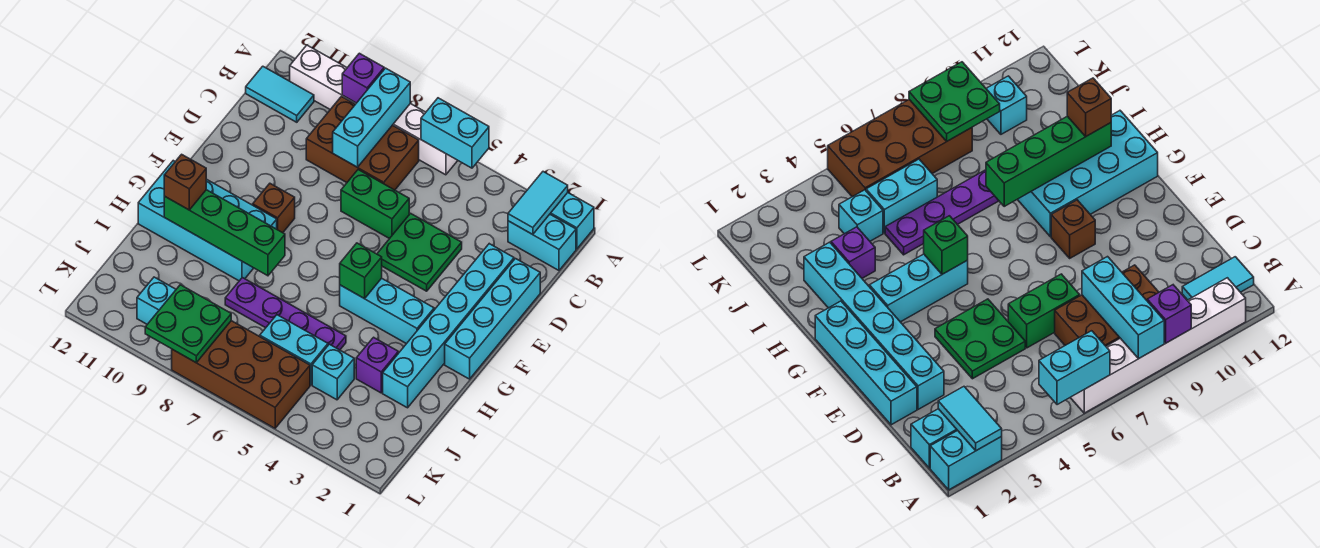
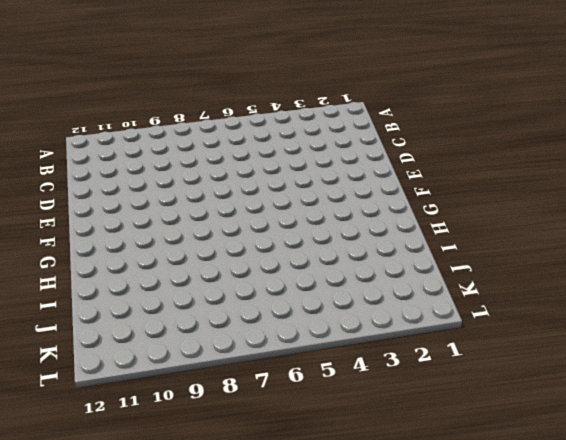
none -> cyan brick A1:A2 level 1
none -> white brick A6:A11 level 1
none -> cyan brick B1:B2 level 1

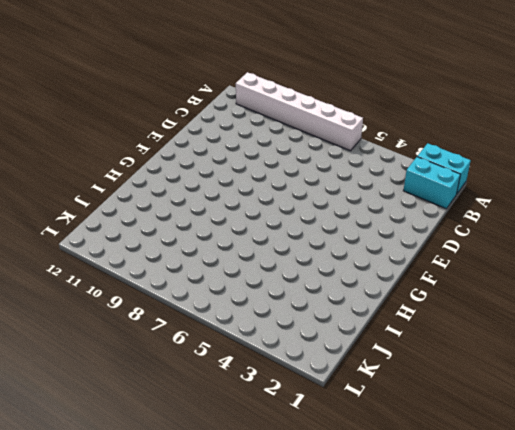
none -> brown brick B7:C9 level 1
none -> cyan tile B11:B12 level 1
none -> cyan brick D1:G1 level 1

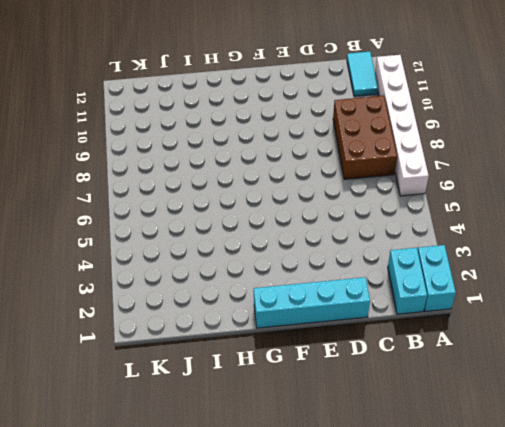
none -> cyan brick D2:I2 level 1
none -> green plate D4:E5 level 1
none -> green brick D6:D7 level 1

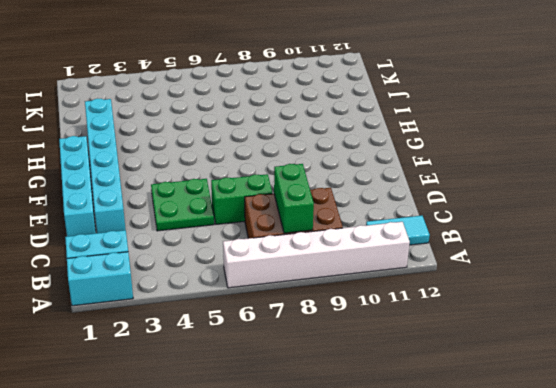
green brick B8:C8 level 2 -> cyan brick A8:C8 level 2
none -> brown brick F9 level 1
none -> cyan brick G3:G5 level 1
none -> cyan brick G9:H12 level 1

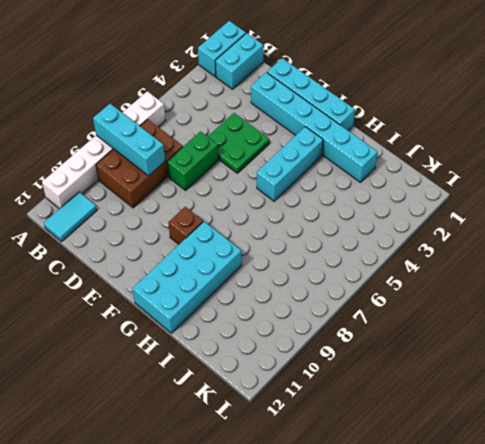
none -> purple brick I3 level 1
none -> purple plate I5:I8 level 1
none -> cyan brick J4 level 1

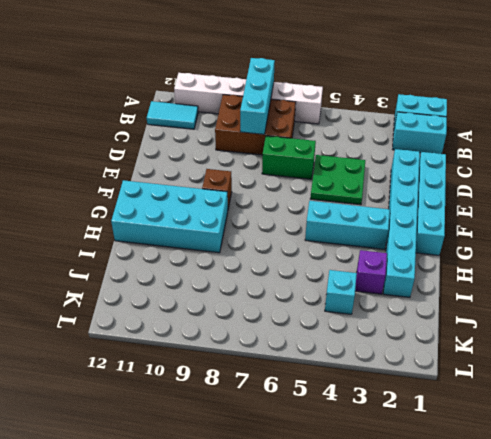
none -> purple plate I5:I8 level 1
none -> cyan brick J5:J6 level 1
none -> brown brick K5:L8 level 1

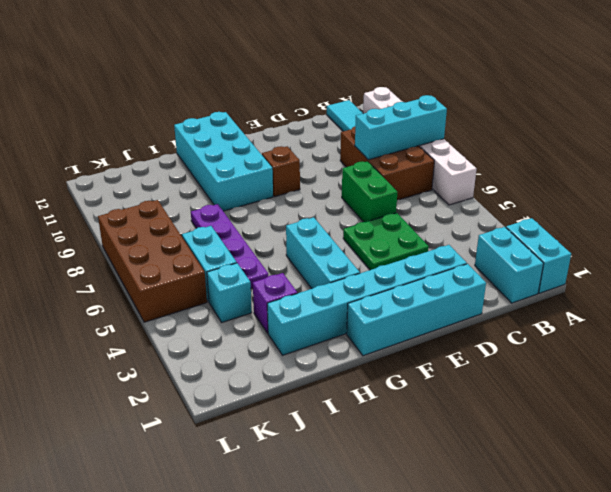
none -> cyan brick K10 level 1
none -> cyan tile A2:B2 level 2
none -> cyan brick A5:A6 level 2

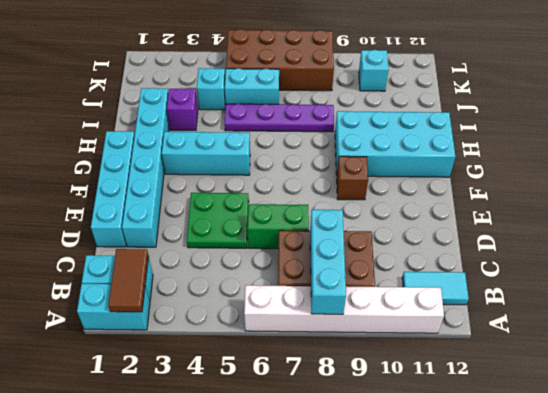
brown tile A2:B2 level 2 -> cyan tile A2:B2 level 2
none -> cyan brick A5:A6 level 2
none -> purple brick A9 level 2
none -> green brick G5 level 2

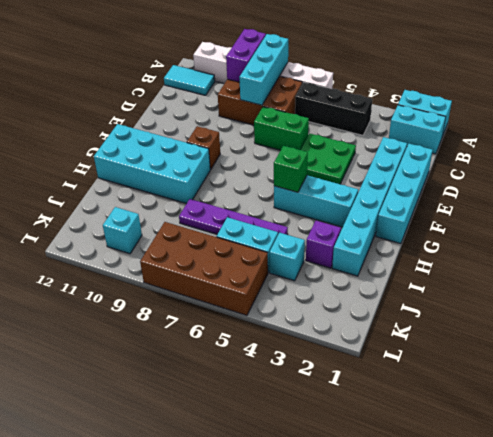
purple brick A9:B9 level 2 -> purple brick A9 level 2
black brick B4:B6 level 1 -> none
none -> cyan tile A2:B2 level 2
none -> cyan brick A5:A6 level 2
none -> green brick H8:H11 level 2

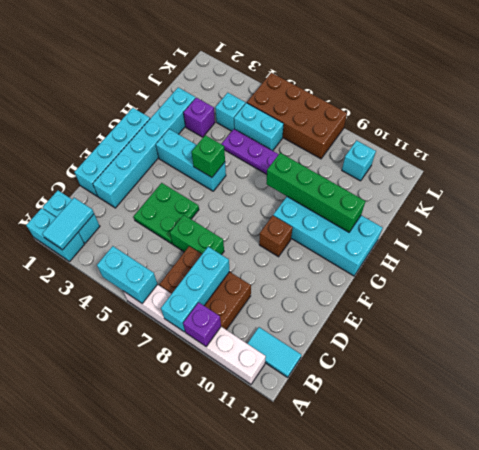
none -> green plate K8:L9 level 2
none -> brown brick H11 level 3

